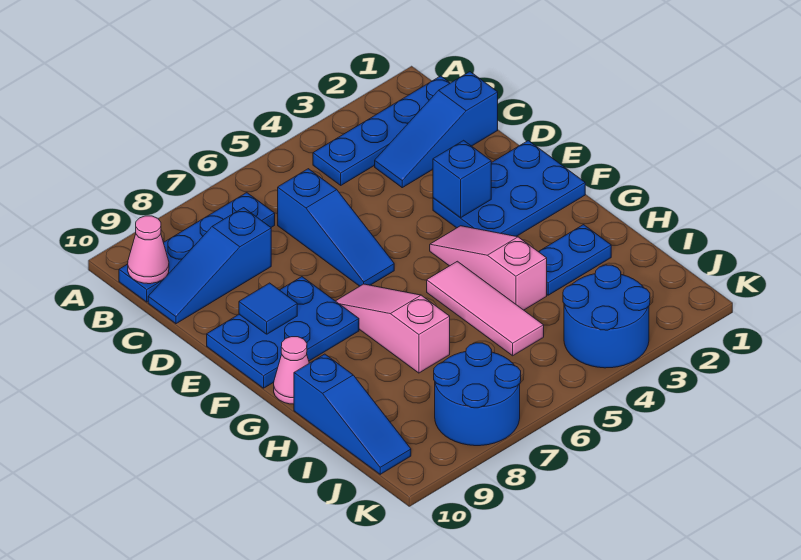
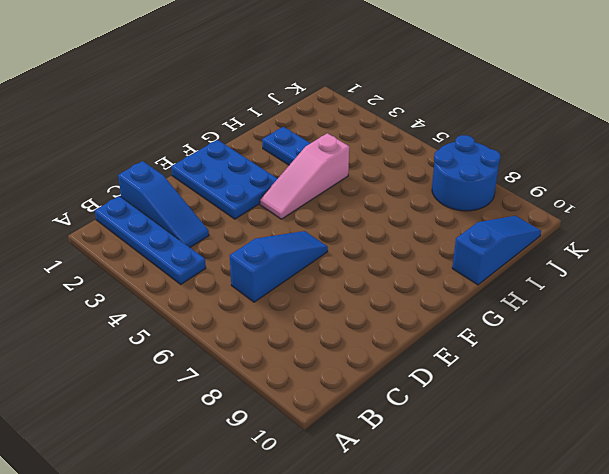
none -> blue plate B7:B10 level 1
none -> blue slope C8:C10 level 1 top 8
none -> blue plate E8:F10 level 1

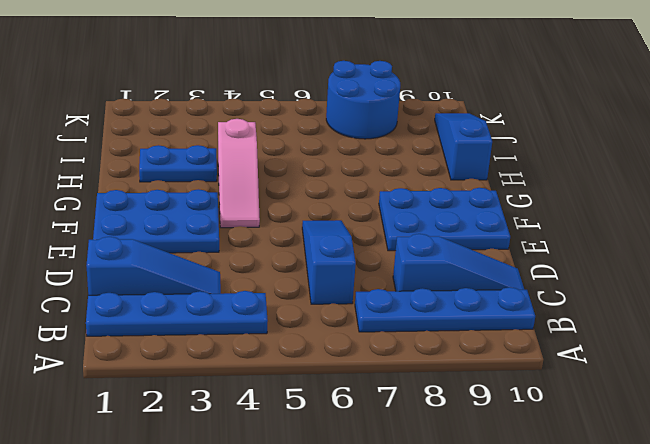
none -> pink slope F7:H7 level 1 top H
none -> pink tile G5:I5 level 1
none -> pink cone G10 level 1

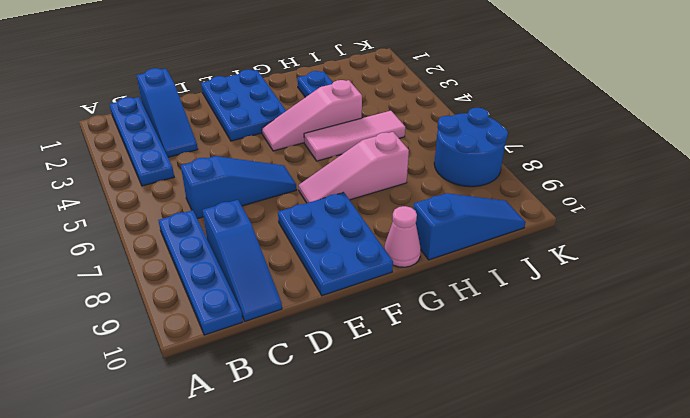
none -> blue round brick J3:K4 level 1
none -> pink cone B10 level 2
none -> blue brick E3 level 2

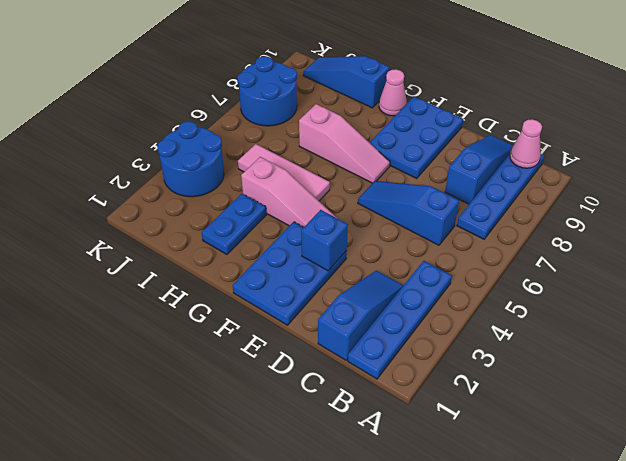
none -> blue tile E9 level 2

